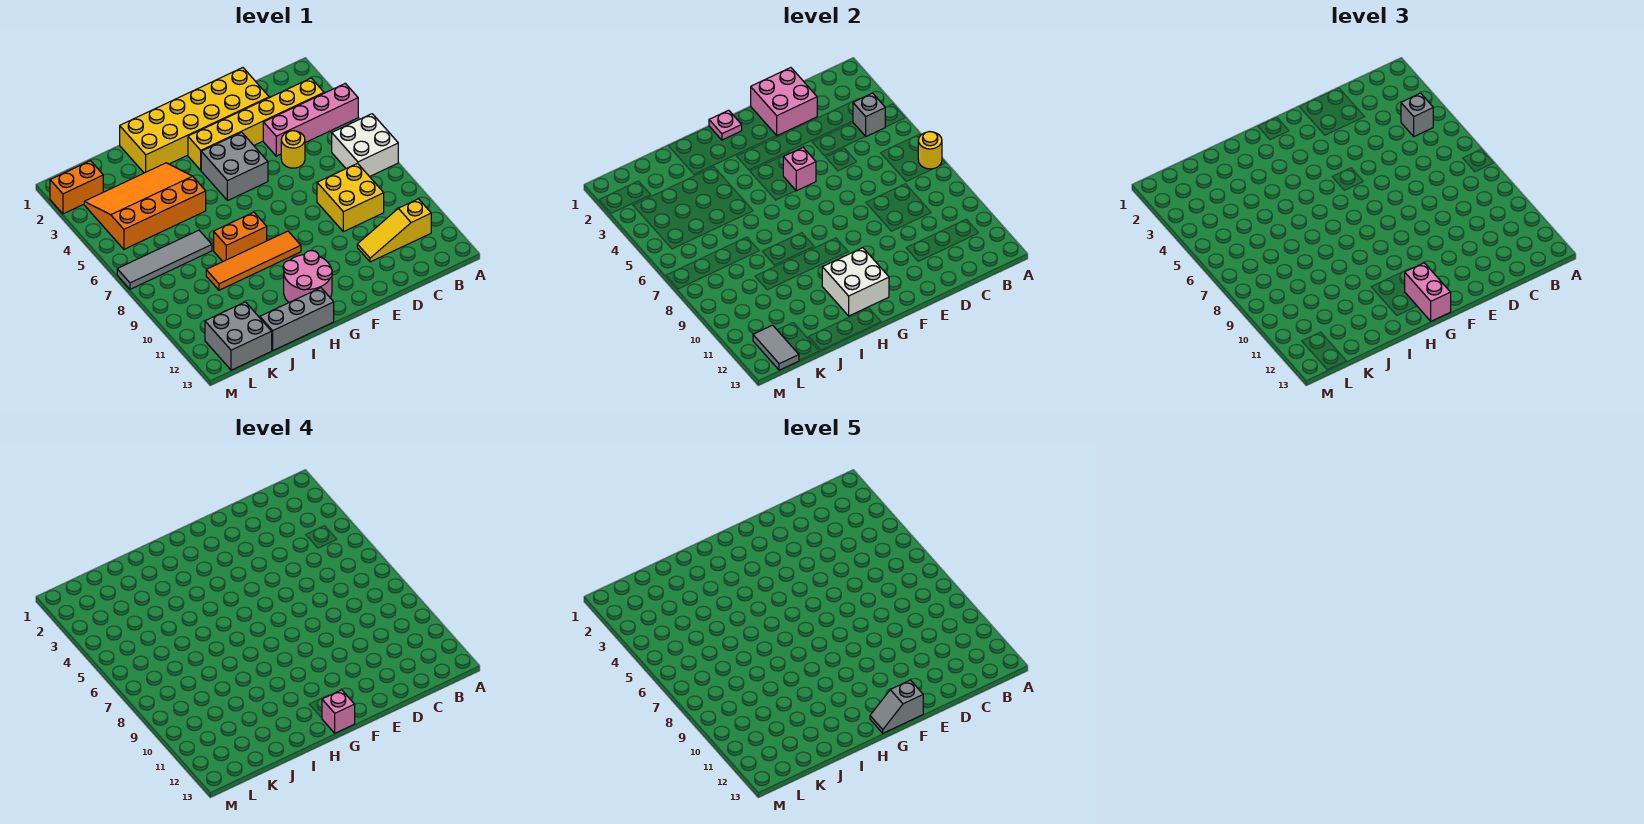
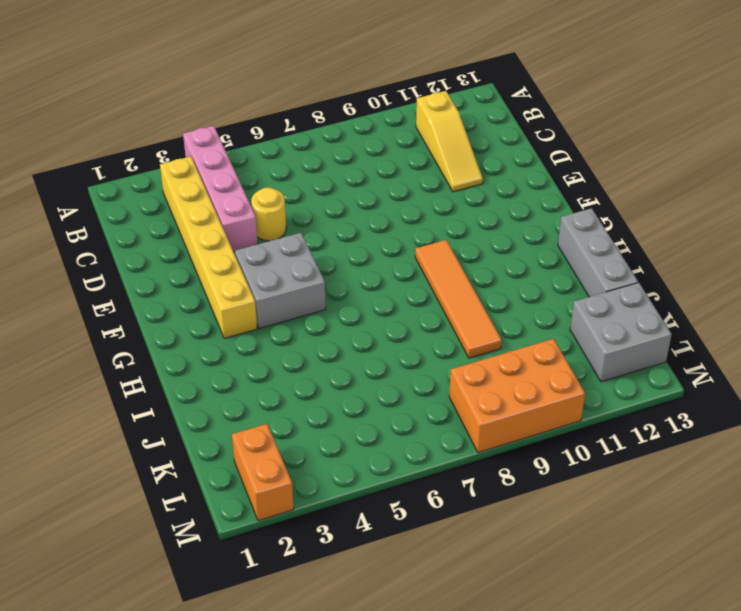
orange brick L8:M10 level 1 -> none
none -> white brick A6:B7 level 1
none -> yellow brick C8:D9 level 1
none -> yellow brick D1:I2 level 1

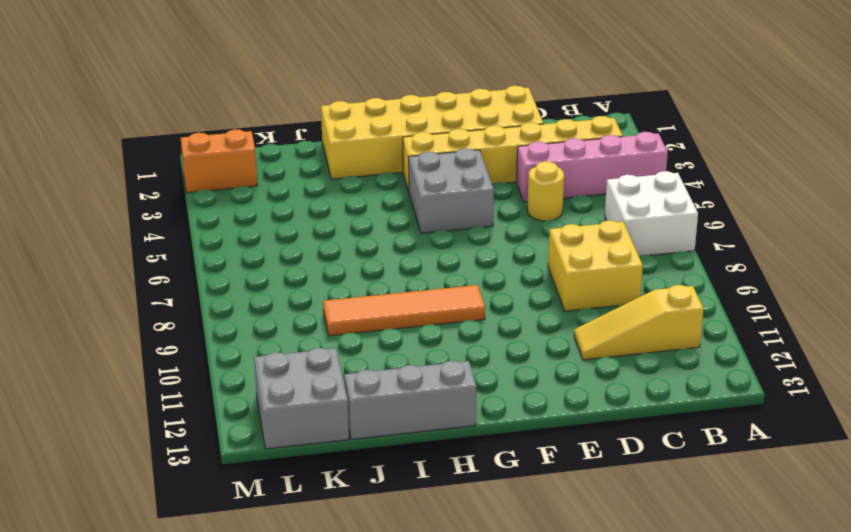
none -> pink round brick G11:H12 level 1
none -> orange brick H8:I8 level 1
none -> orange slope I3:L5 level 1 top 5

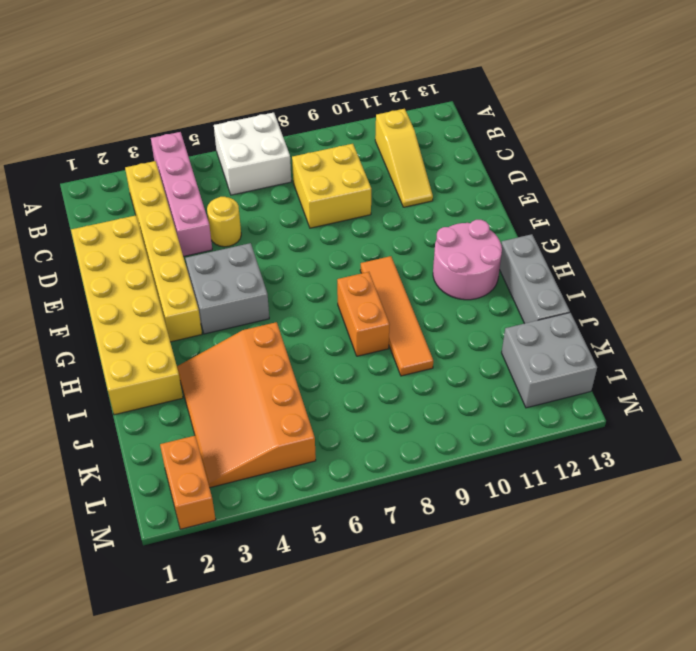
none -> grey tile J7:M7 level 1
none -> yellow round brick A7 level 2
none -> grey brick B4 level 2

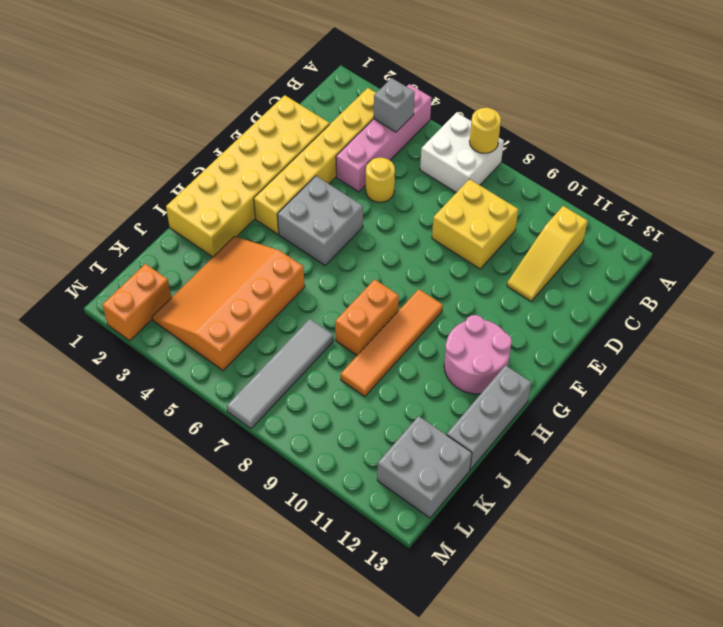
none -> pink brick D1:E2 level 2
none -> pink brick F5 level 2
none -> pink plate G1 level 2

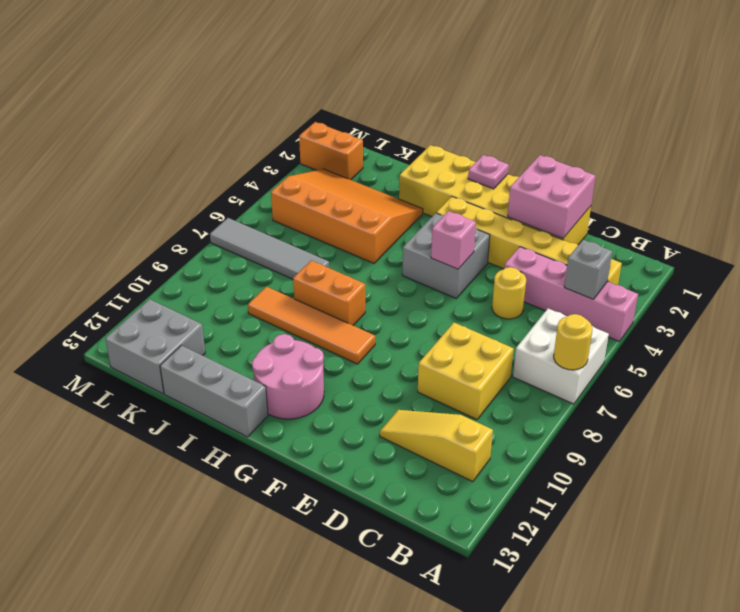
none -> white brick G11:H12 level 2
none -> grey tile L12:L13 level 2
none -> grey brick B4 level 3

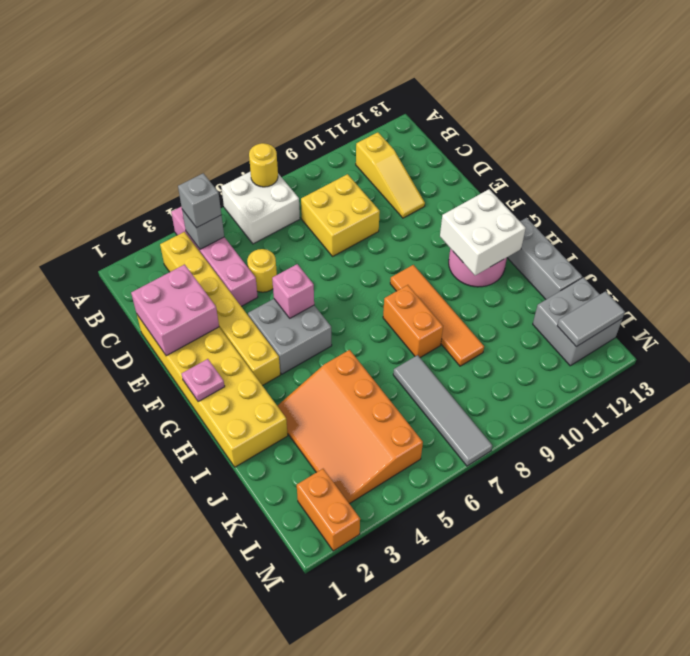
none -> pink brick G12:G13 level 3
none -> pink brick G13 level 4
none -> grey slope F13:G13 level 5 top F

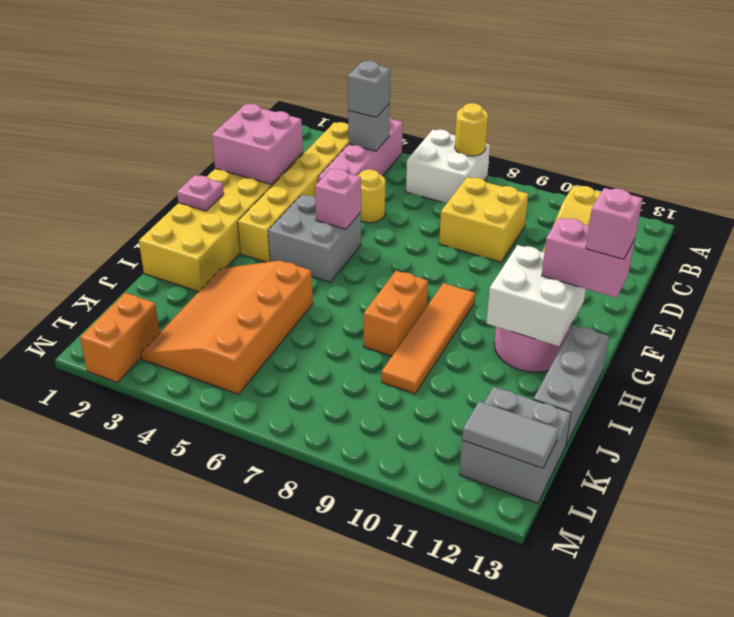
none -> grey tile J7:M7 level 1
none -> grey slope F13:G13 level 5 top F

